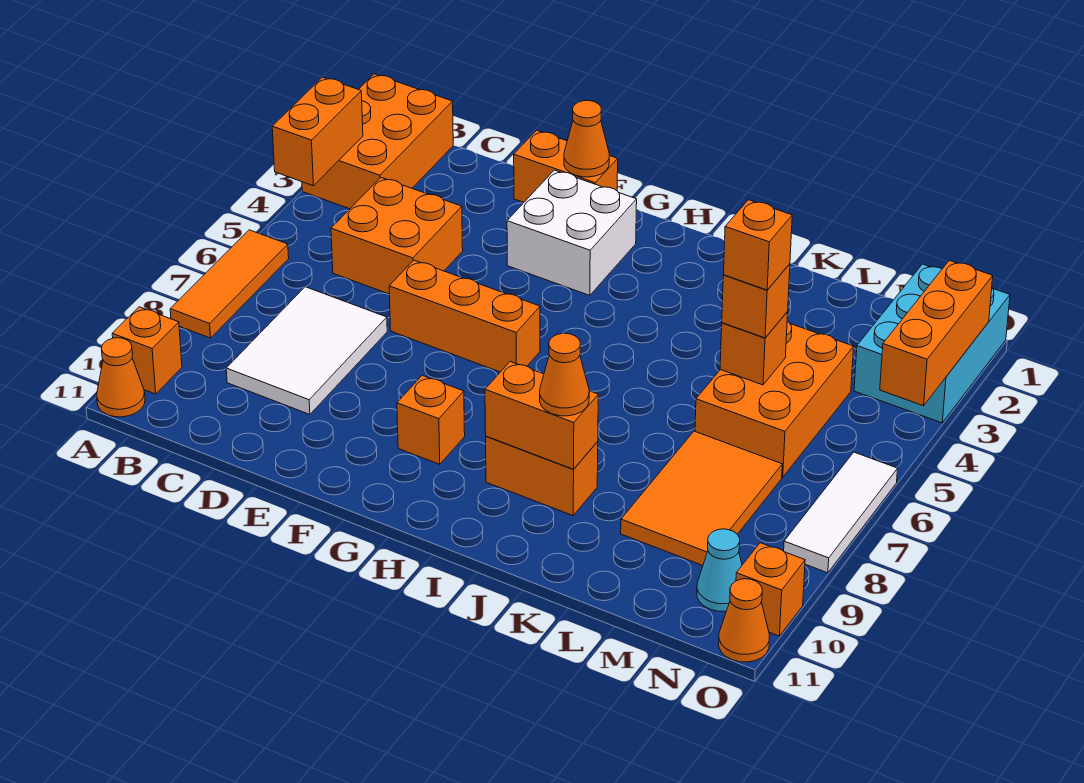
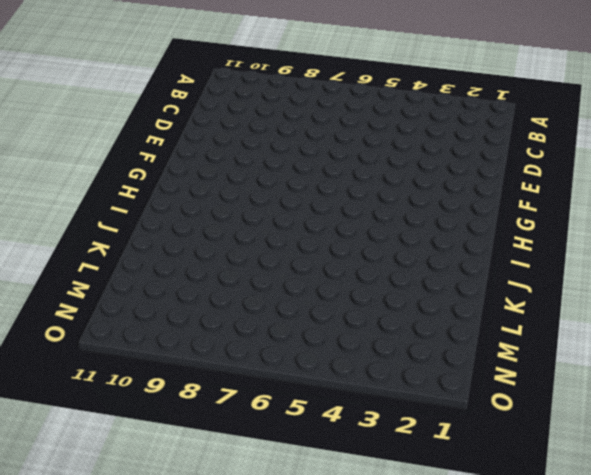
none -> orange brick A1:B3 level 1
none -> orange tile A6:A8 level 1
none -> orange brick A10 level 1

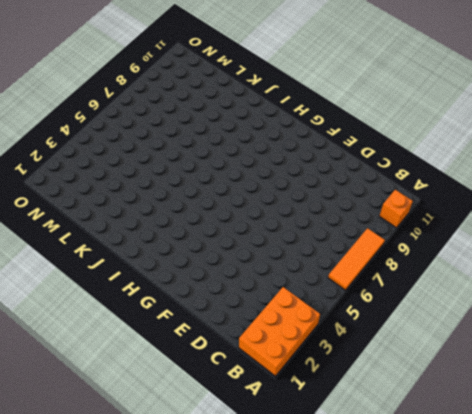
none -> orange cone A11 level 1
none -> orange brick C4:D5 level 1
none -> white tile C7:D9 level 1

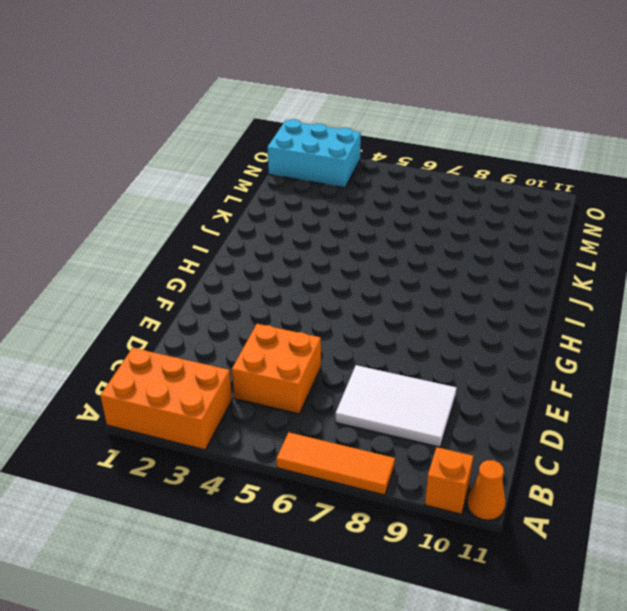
none -> orange brick E1:F1 level 1
none -> orange brick E6:G6 level 1
none -> white brick F2:G3 level 1

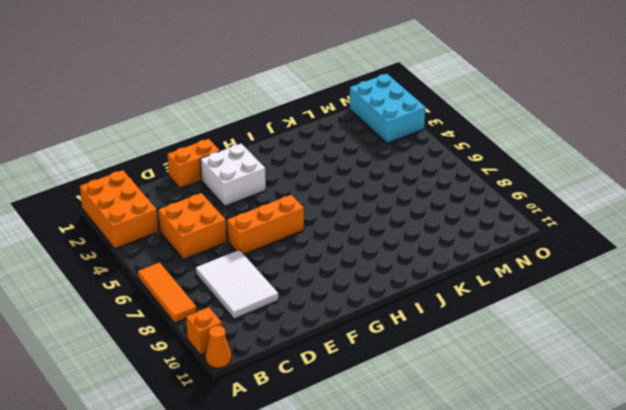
none -> orange brick G9 level 1
none -> orange brick I9:J9 level 1
none -> orange brick L4:M6 level 1

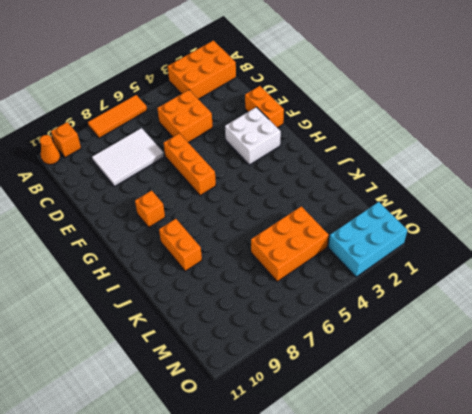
none -> orange tile L7:M9 level 1
none -> cyan cone N10 level 1
none -> white tile O6:O8 level 1

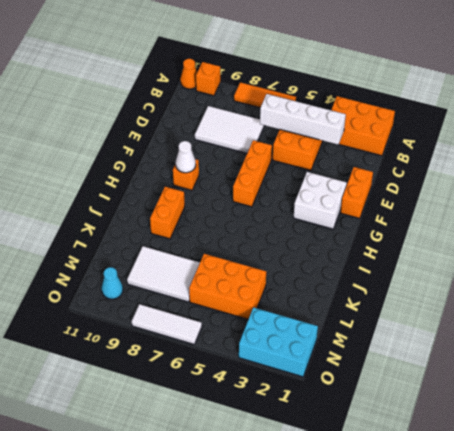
white brick C3:C6 level 2 -> none
white cone G9 level 2 -> none
white tile L7:M9 level 1 -> orange tile L7:M9 level 1
none -> orange brick O10 level 1
none -> orange cone O11 level 1
none -> orange brick A3:A4 level 2

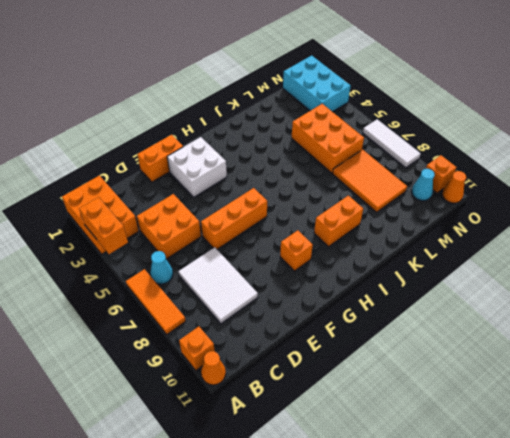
cyan cone B6 level 1 -> none
none -> orange cone F1 level 2
none -> orange brick I9:J9 level 2
none -> orange brick L5 level 2

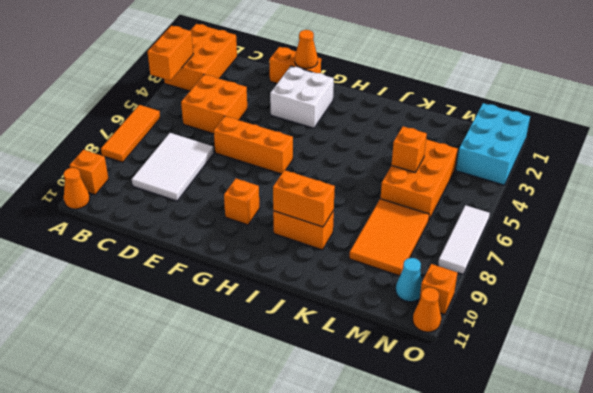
none -> orange brick O2:O4 level 2
none -> orange cone J9 level 3
none -> orange brick L5 level 3

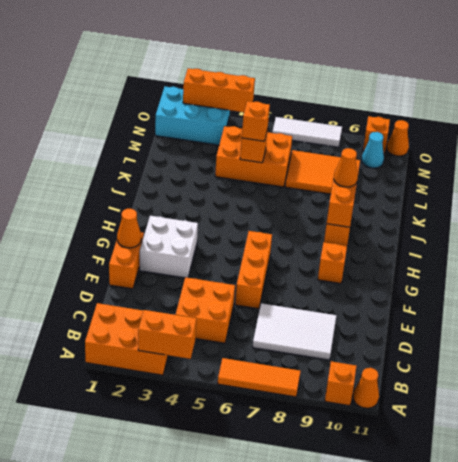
none -> orange brick L5 level 4

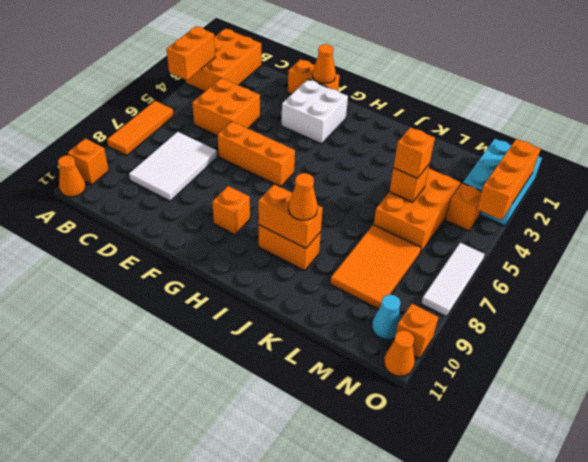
orange brick N4 level 1 -> orange brick L5 level 4

